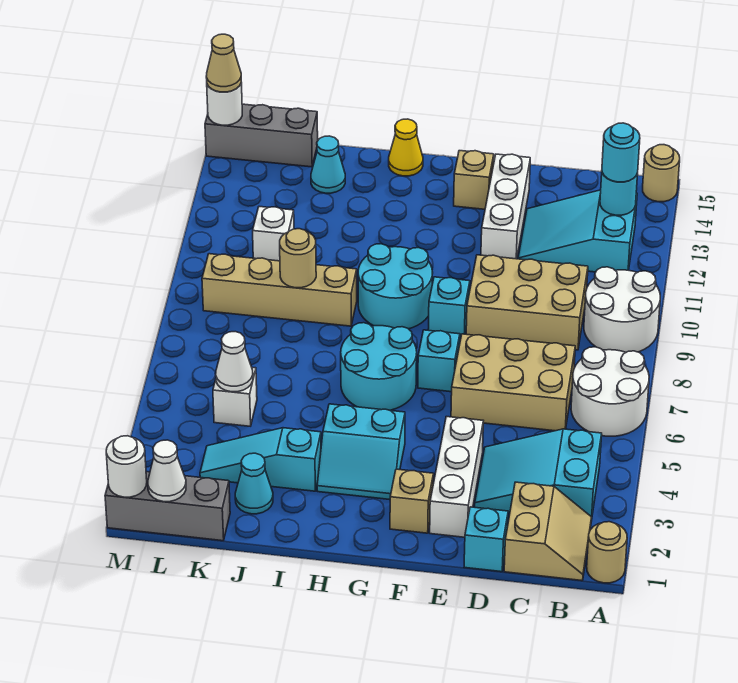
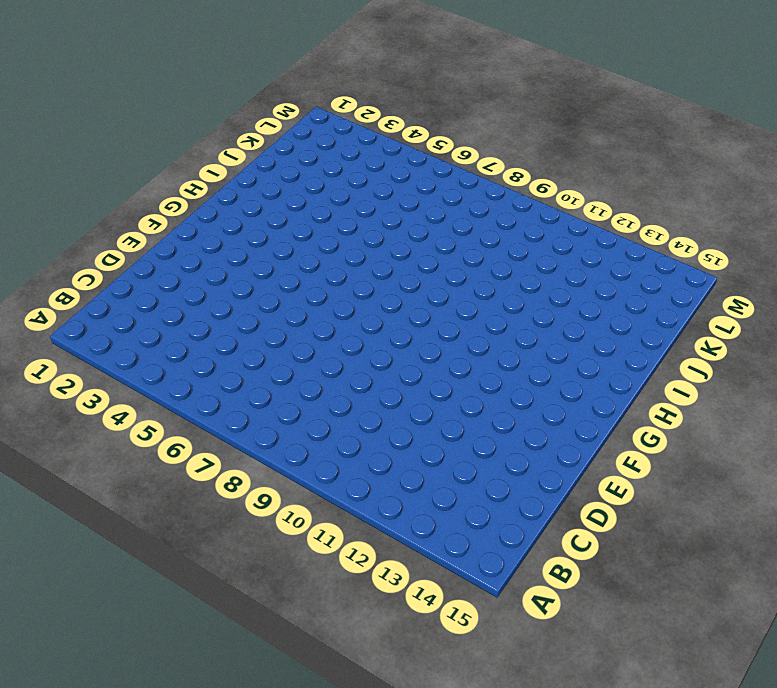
none -> tan round brick A1 level 1
none -> white round brick A6:B7 level 1
none -> white round brick A9:B10 level 1
none -> tan round brick A15 level 1

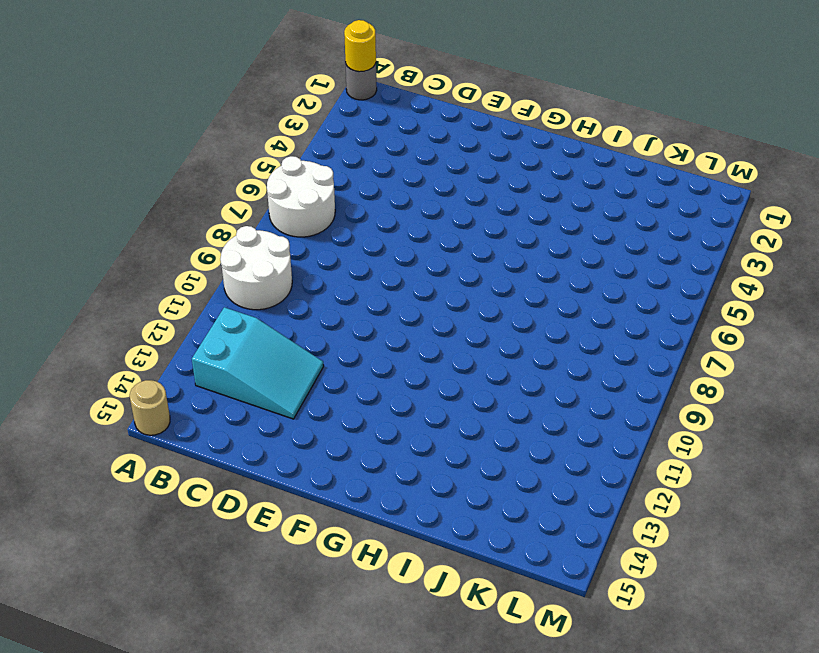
grey round brick A1 level 1 -> tan round brick A1 level 1
yellow round brick A1 level 2 -> none
none -> tan slope B1:C2 level 1 top C
none -> cyan slope B3:D4 level 1 top B
none -> tan brick C6:E7 level 1
none -> tan brick C9:E10 level 1

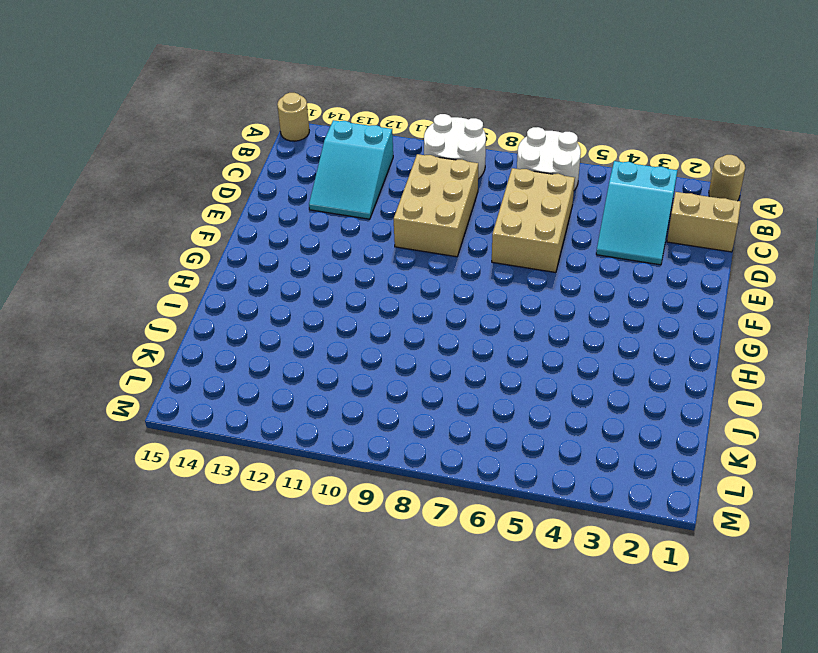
none -> cyan brick D1 level 1
none -> white brick E2:E4 level 1
none -> white brick E12:E14 level 1
none -> tan brick F2 level 1

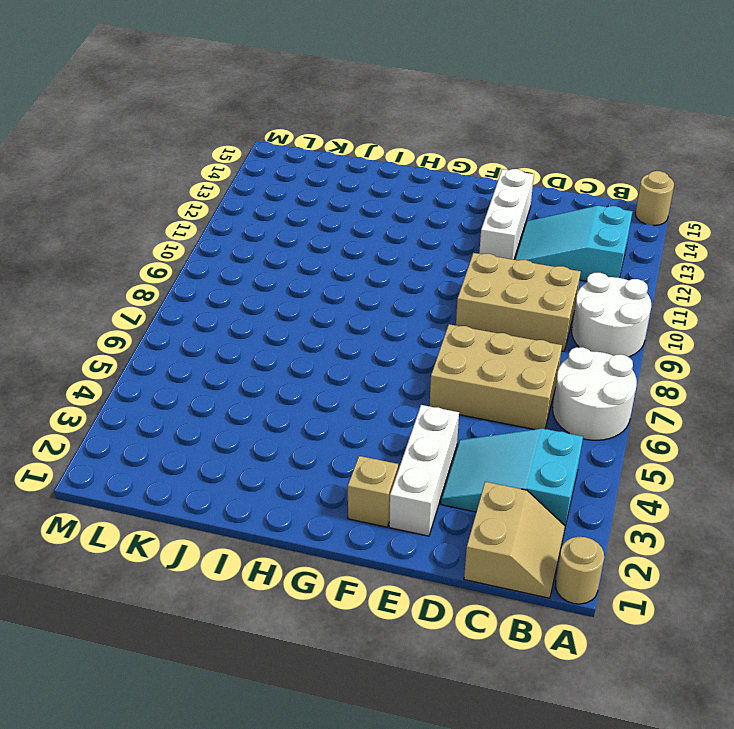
none -> cyan brick D1 level 1
none -> cyan brick F7 level 1
none -> cyan brick F9 level 1
none -> tan brick F14 level 1

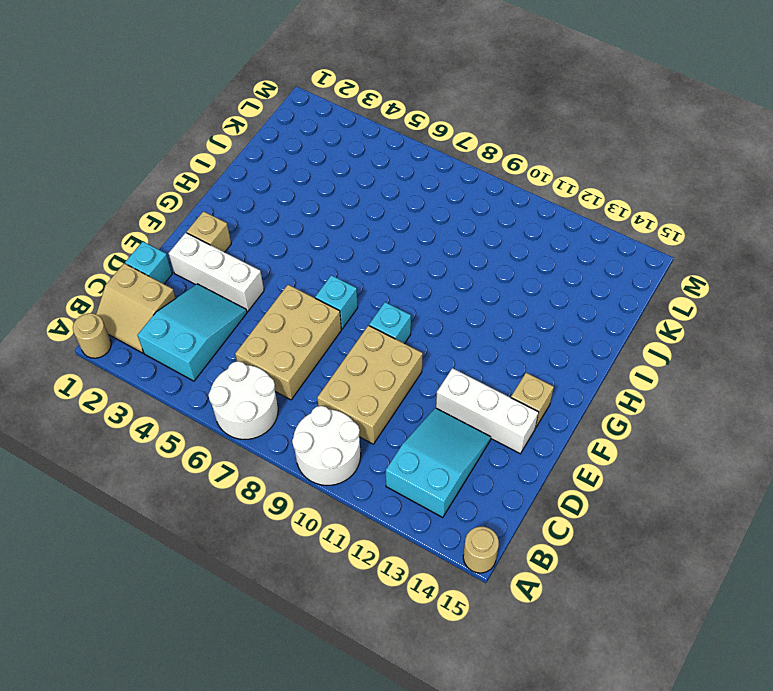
none -> cyan slope G3:H4 level 1 top 4
none -> cyan round brick G6:H7 level 1
none -> cyan round brick G9:H10 level 1
none -> yellow cone H15 level 1

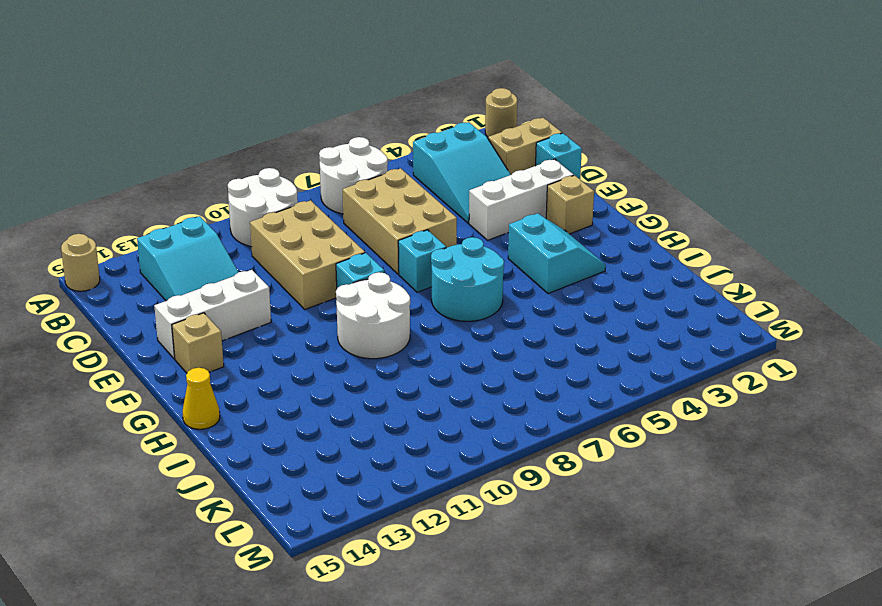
white round brick G9:H10 level 1 -> cyan round brick G9:H10 level 1
none -> cyan slope I3:K3 level 1 top I
none -> tan brick I9:L9 level 1
none -> cyan cone J2 level 1
none -> cyan cone J14 level 1

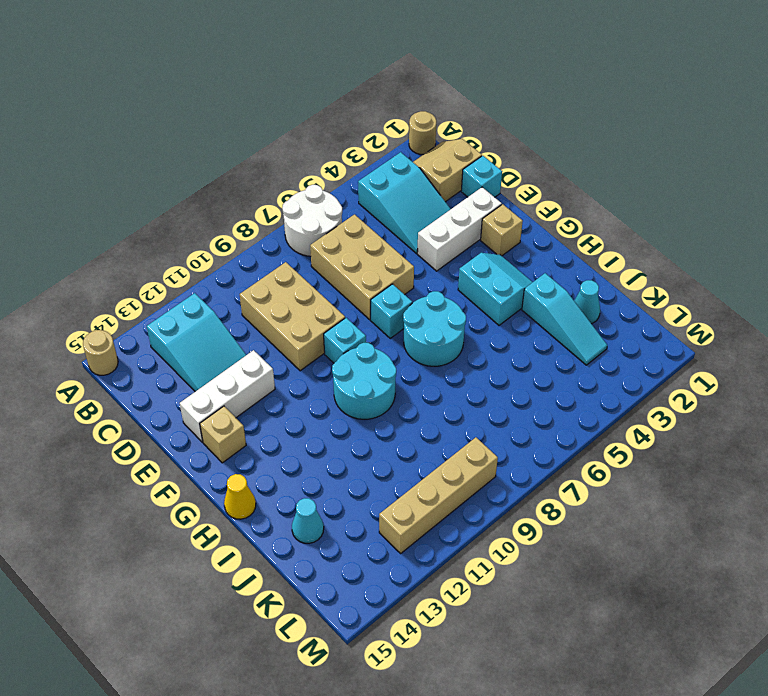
tan brick L9:L12 level 1 -> tan brick I9:L9 level 1
none -> white round brick A9:B10 level 1
none -> grey brick K1:M1 level 1
none -> white brick K5 level 1
none -> white brick K11 level 1

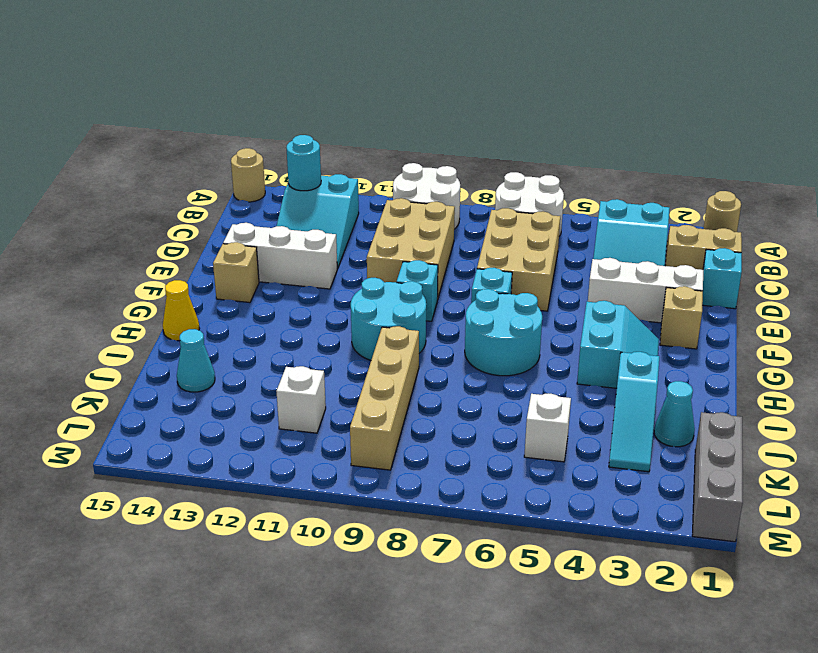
none -> grey brick K15:M15 level 1
none -> tan round brick J9 level 2
none -> white cone K5 level 2
none -> white cone L1 level 2

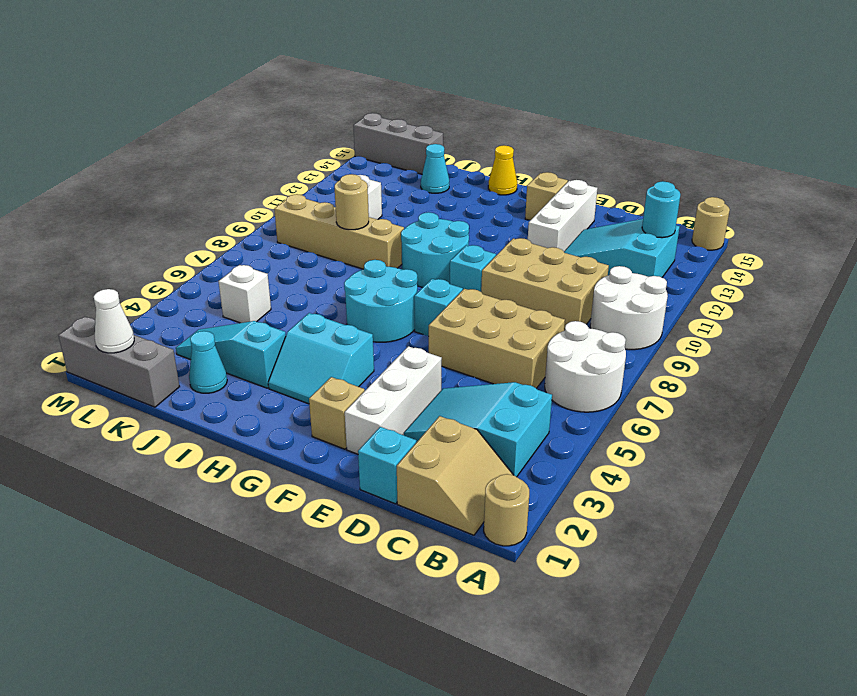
none -> white cone K5 level 2
none -> white round brick M1 level 2
none -> white round brick M15 level 2
none -> cyan round brick B13 level 3

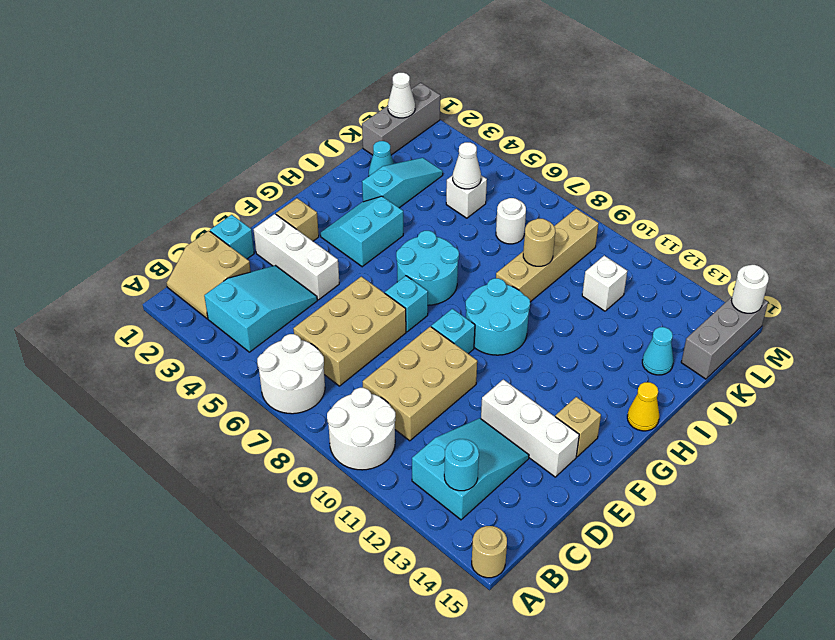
white round brick K7 level 1 -> white round brick M1 level 2
none -> tan round brick A1 level 1
none -> cyan round brick B13 level 3
none -> tan cone M15 level 3

